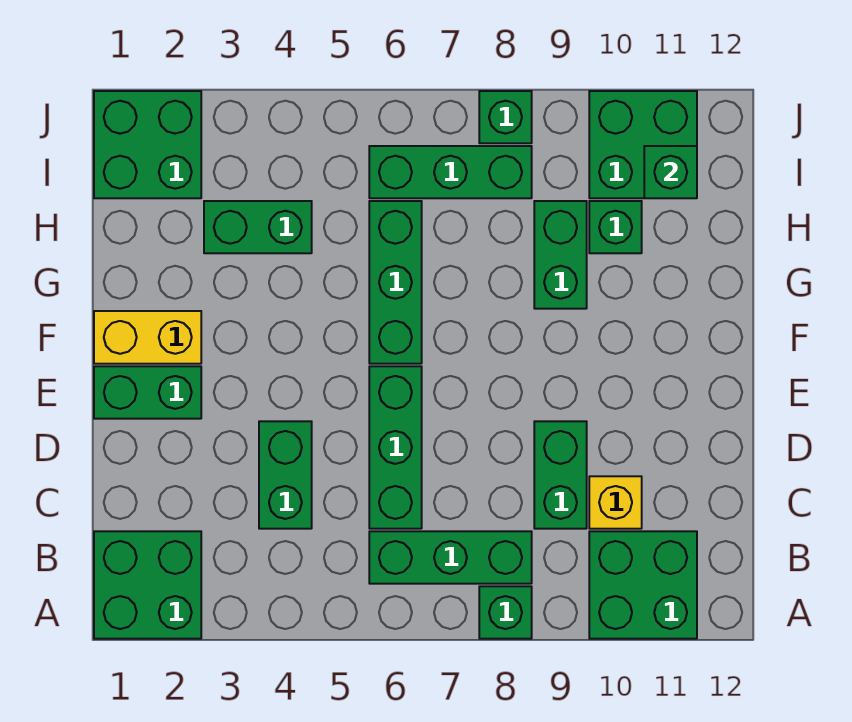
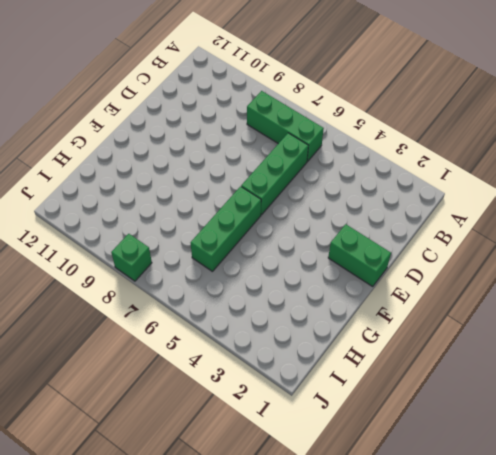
none -> green brick A1:B2 level 1
none -> green brick A8 level 1
none -> green brick A10:B11 level 1

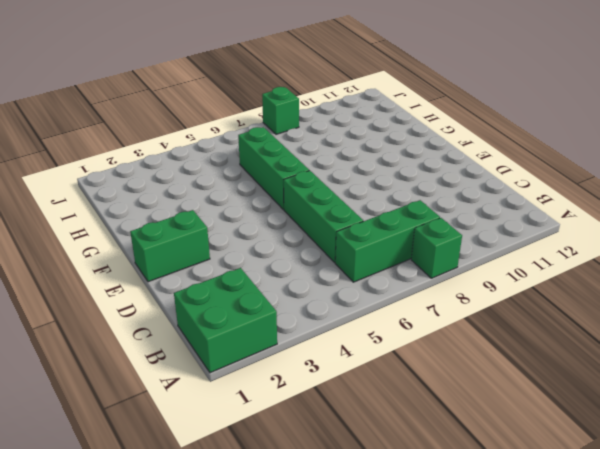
none -> green brick A10:B11 level 1
none -> green brick C4:D4 level 1
none -> green brick C9:D9 level 1

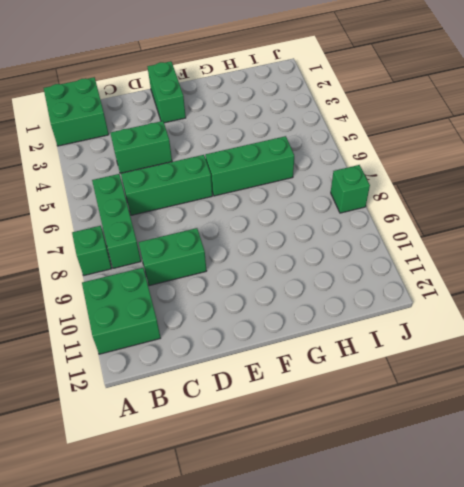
none -> yellow brick C10 level 1
none -> yellow brick F1:F2 level 1
none -> green brick G9:H9 level 1

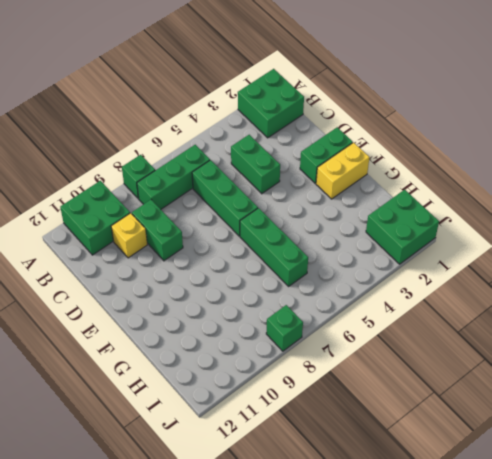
none -> green brick G9:H9 level 1
none -> green brick H3:H4 level 1
none -> green brick H10 level 1

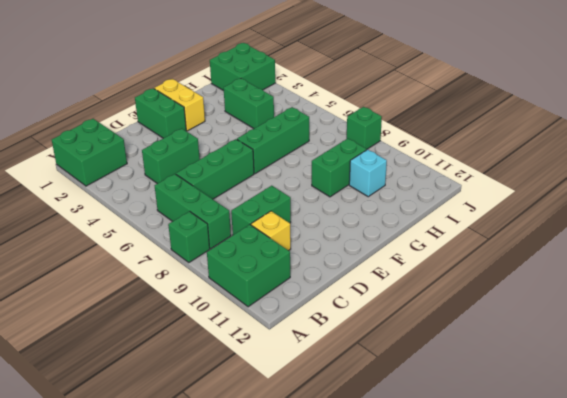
cyan brick H10 level 1 -> green brick H10 level 1
none -> green brick I6:I8 level 1
none -> green brick I10:J11 level 1
none -> green brick I11 level 2

